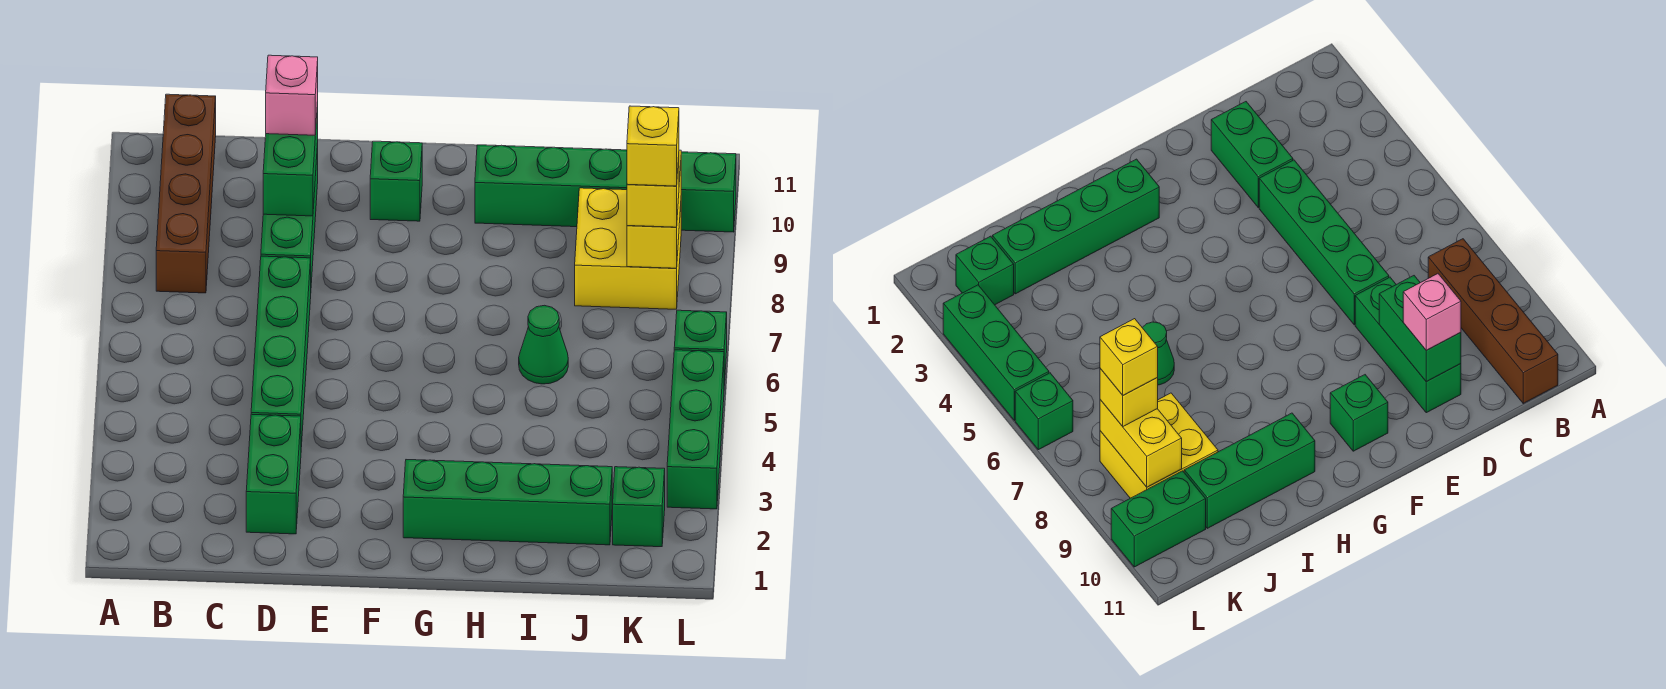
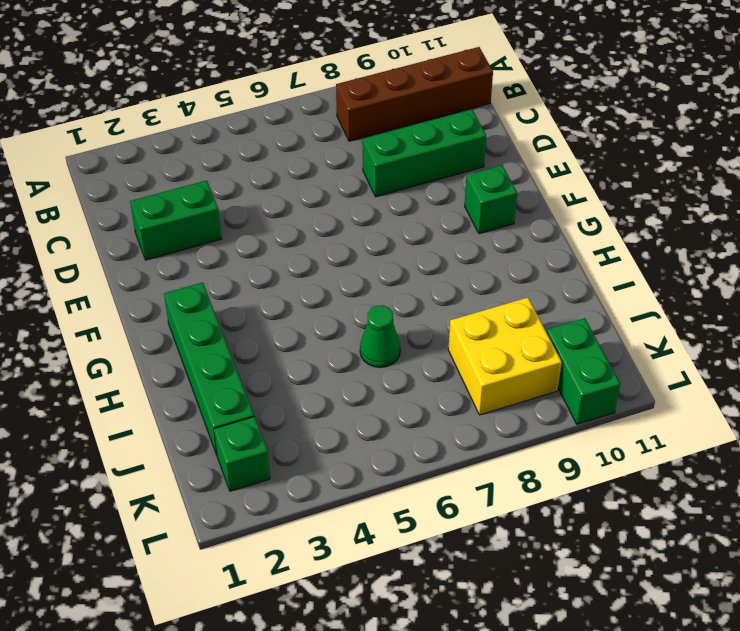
none -> green brick D4:D7 level 1
none -> green brick H10:J10 level 1
none -> green brick L3:L5 level 1

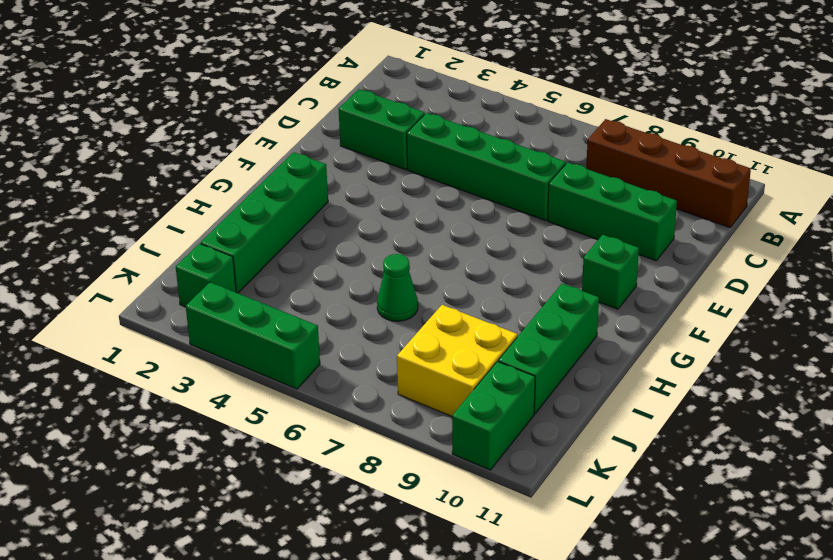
none -> green brick L6 level 1
none -> green brick D9:D10 level 2
none -> yellow brick K8:K9 level 2

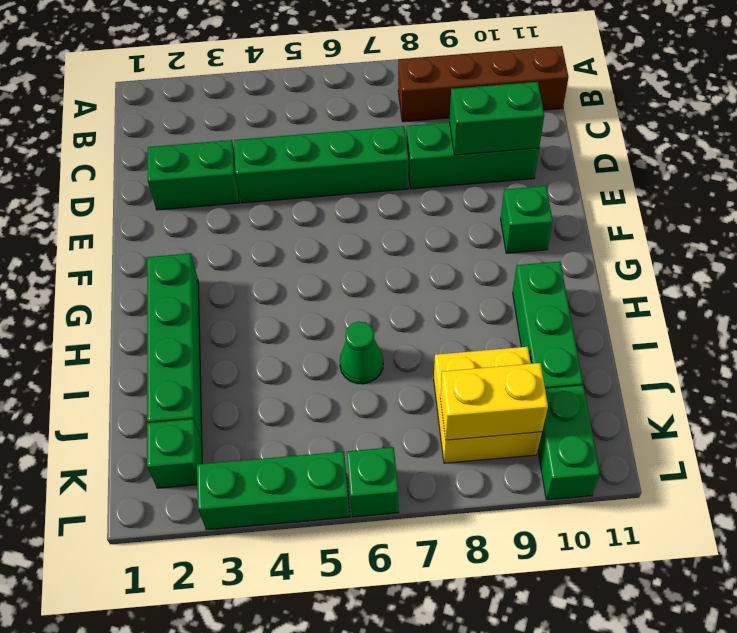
none -> pink brick D10 level 3
none -> yellow brick K8 level 3
none -> yellow brick K8 level 4

